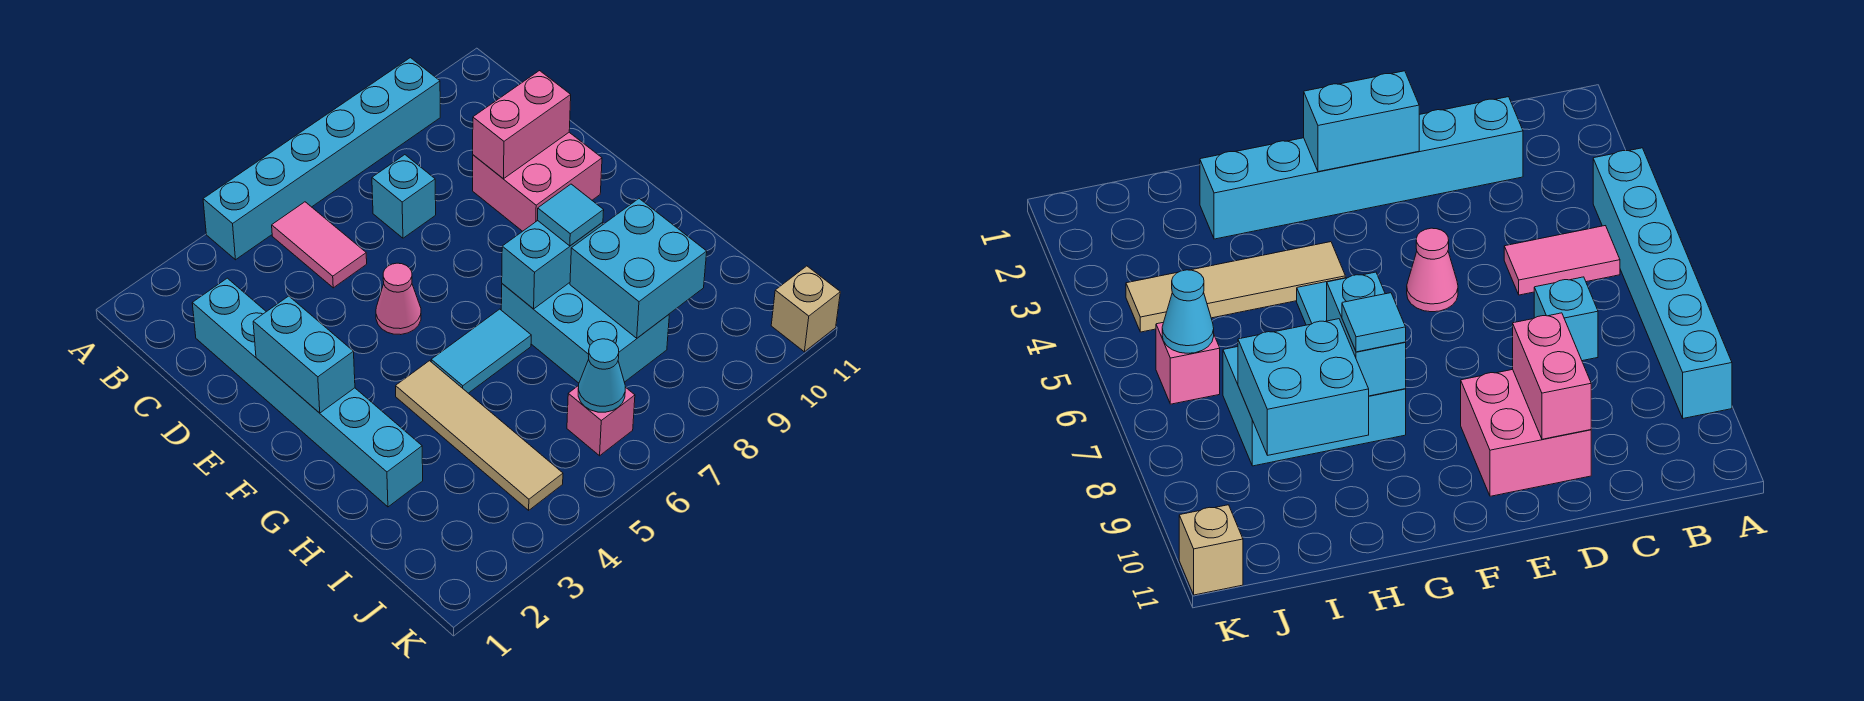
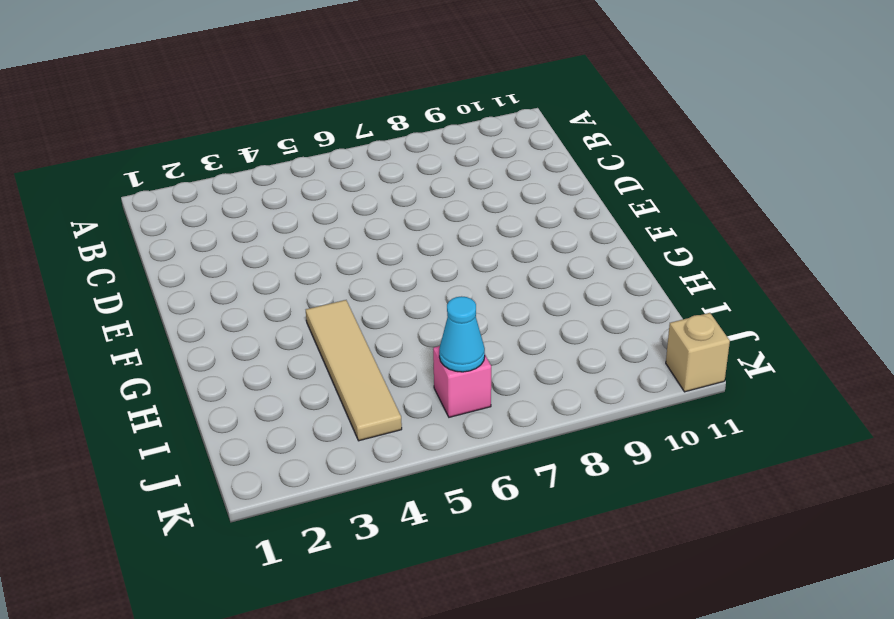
none -> cyan brick A4:A9 level 1
none -> pink tile B5:C5 level 1
none -> cyan brick C2:H2 level 1

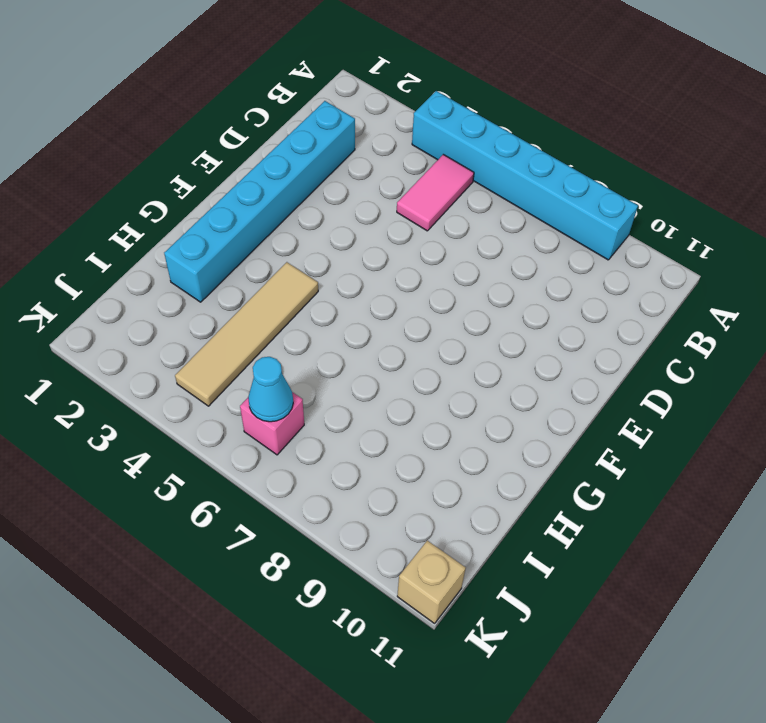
none -> cyan brick C7 level 1
none -> pink brick D9:E10 level 1
none -> pink cone E5 level 1

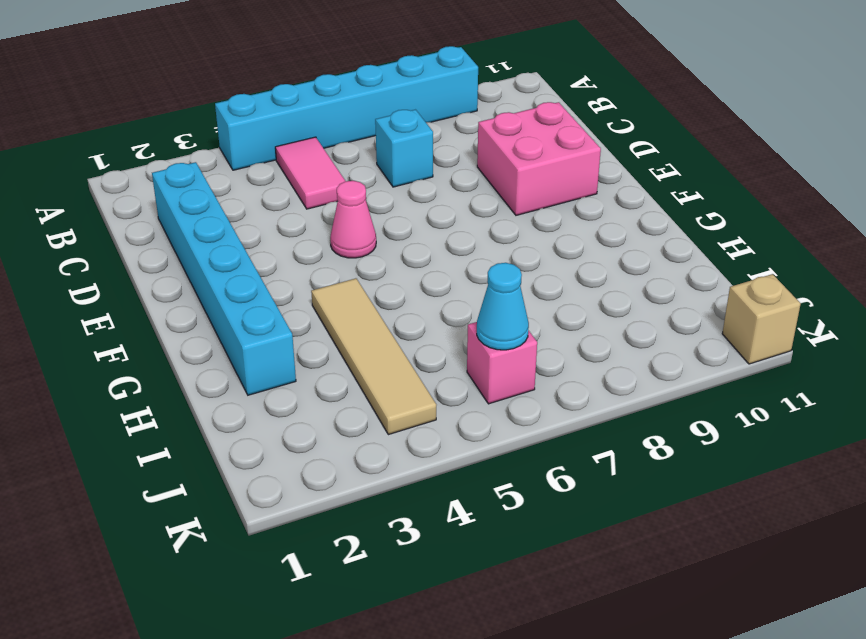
none -> cyan tile G5:G6 level 1
none -> cyan brick G7:I8 level 1
none -> pink brick D9:D10 level 2

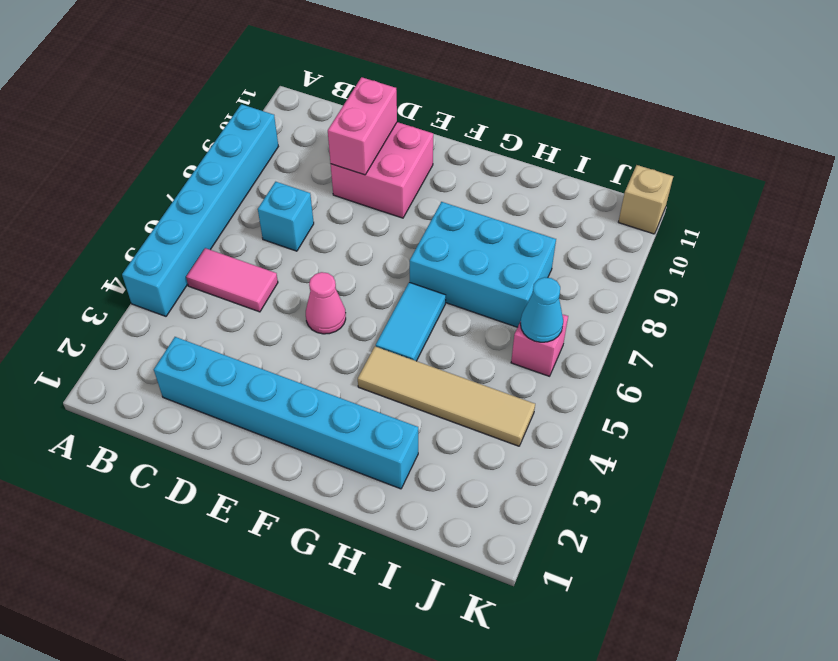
none -> cyan brick E2:F2 level 2
none -> cyan brick G7:G8 level 2
none -> cyan brick H8:I9 level 2

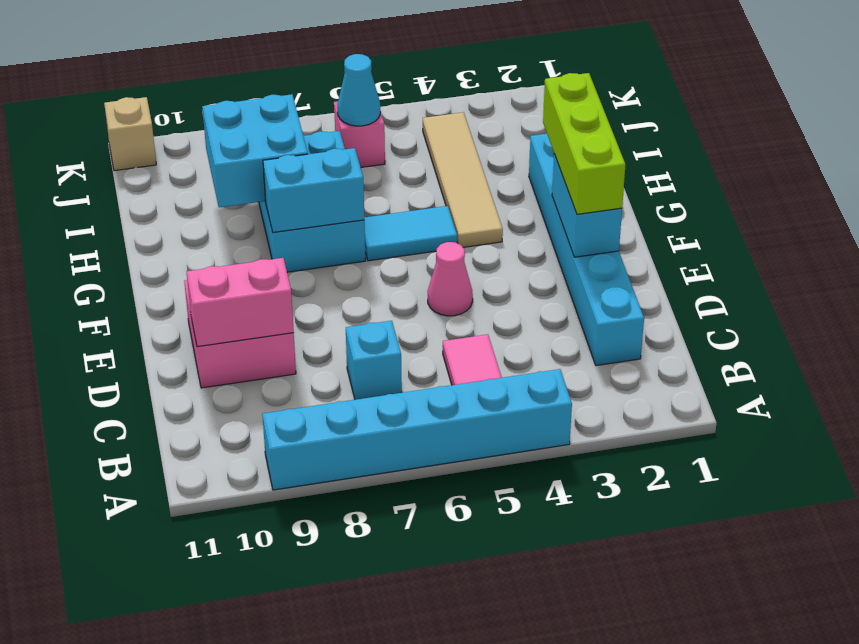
lime brick E2:G2 level 3 -> none
none -> cyan tile G8 level 3

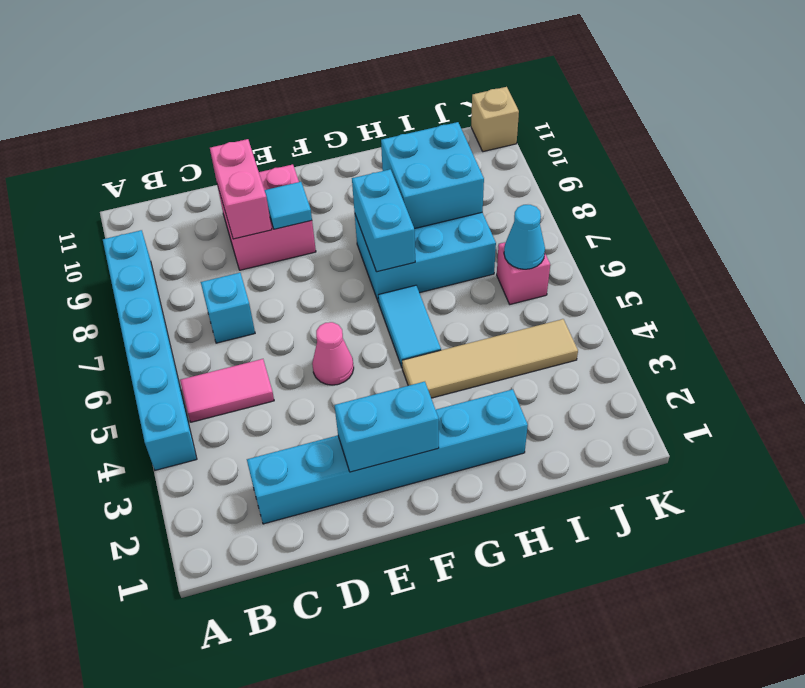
cyan tile E9 level 2 -> cyan tile G8 level 3

